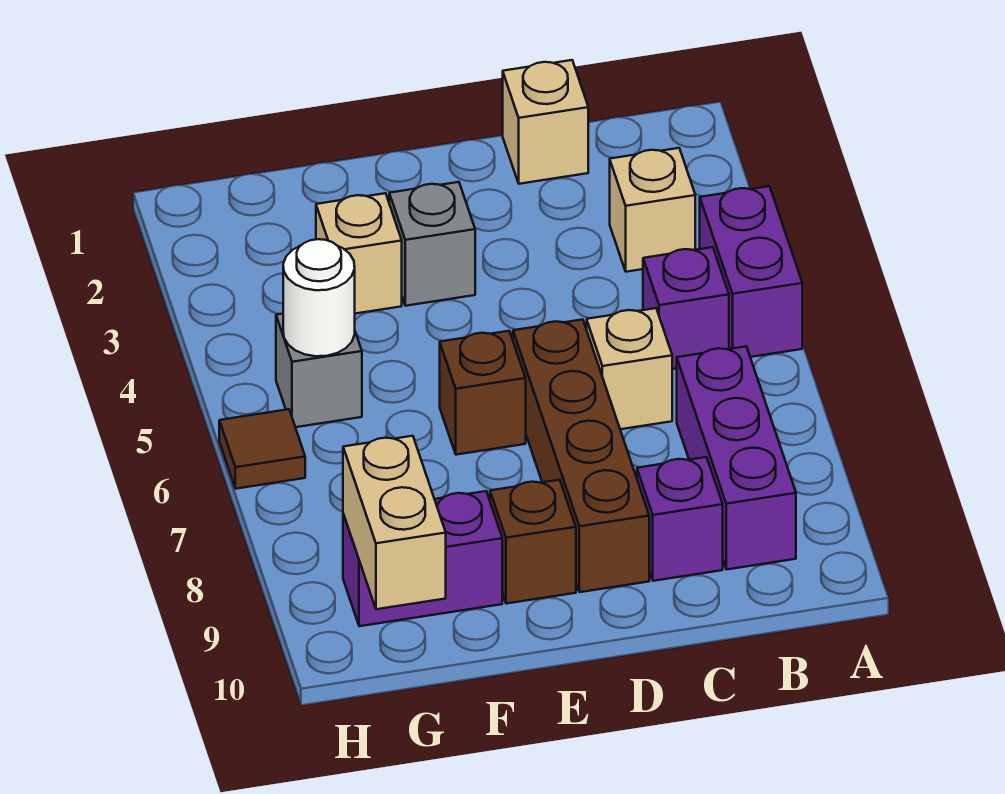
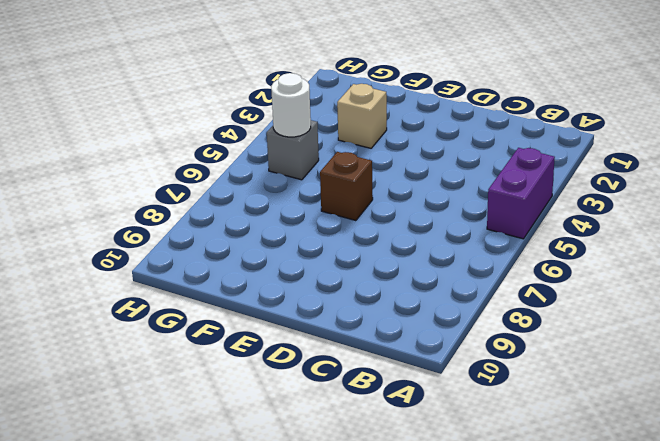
none -> tan brick B3 level 1
none -> purple brick B5 level 1
none -> purple brick B7:B9 level 1

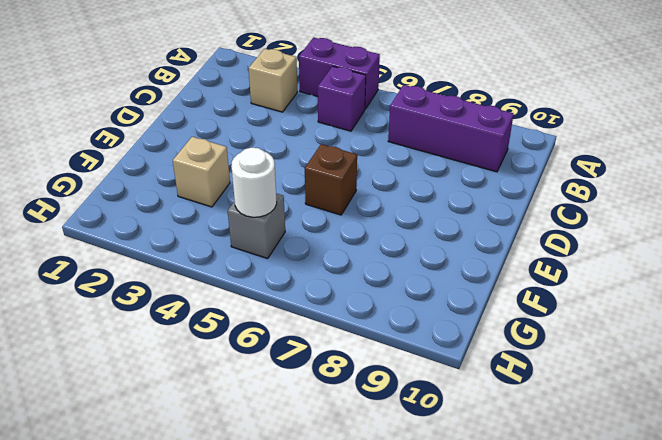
none -> tan brick C1 level 1
none -> tan brick C6 level 1
none -> purple brick C9 level 1

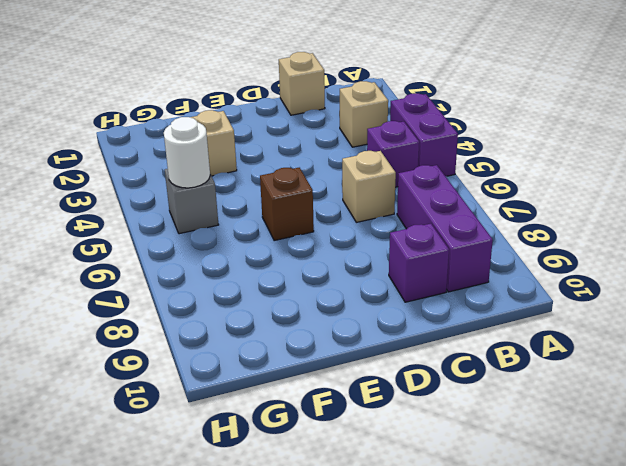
none -> brown brick D6:D9 level 1
none -> grey brick E3 level 1
none -> brown brick E9 level 1

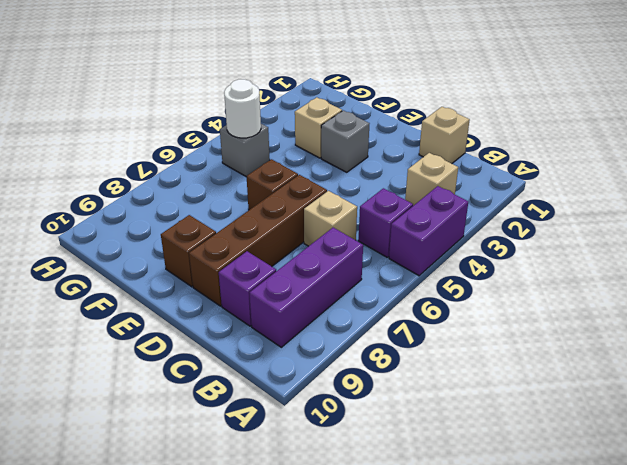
none -> purple brick F9:G9 level 1
none -> brown tile H6 level 1
none -> tan brick G9:G10 level 2

